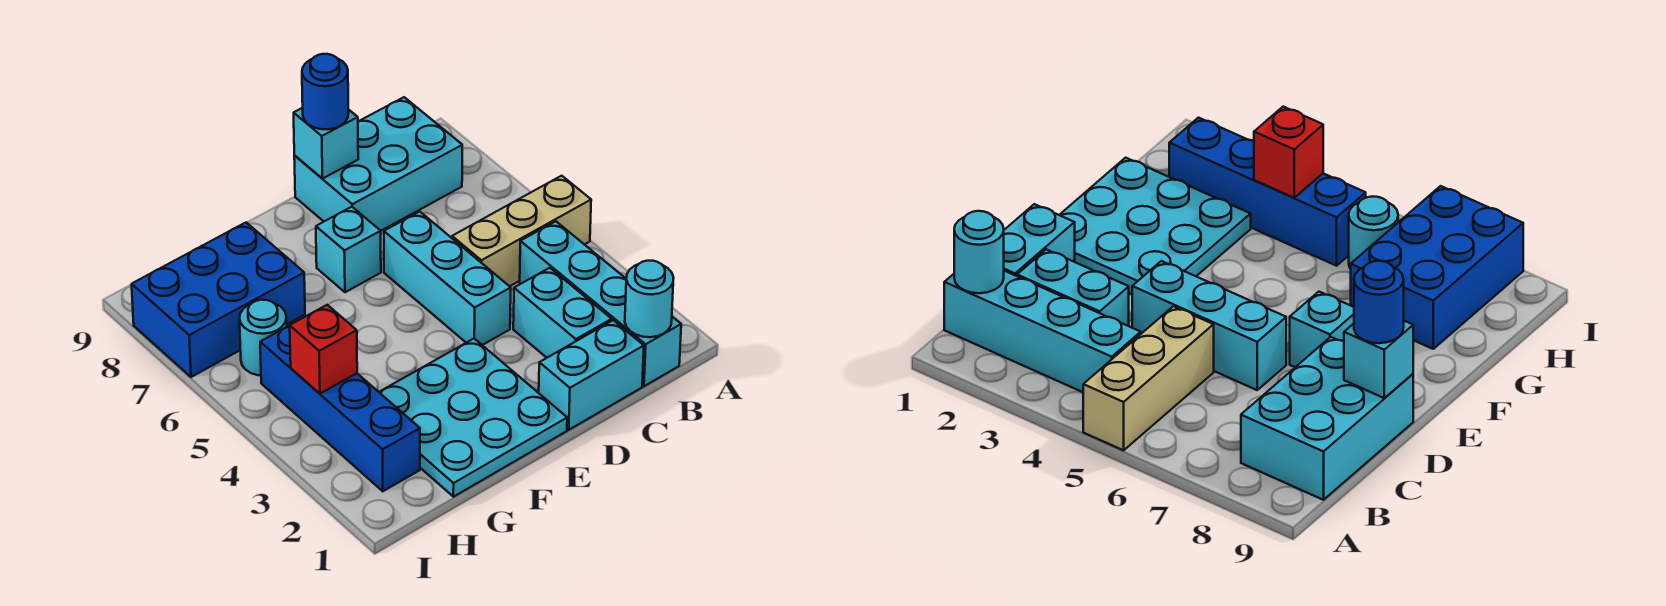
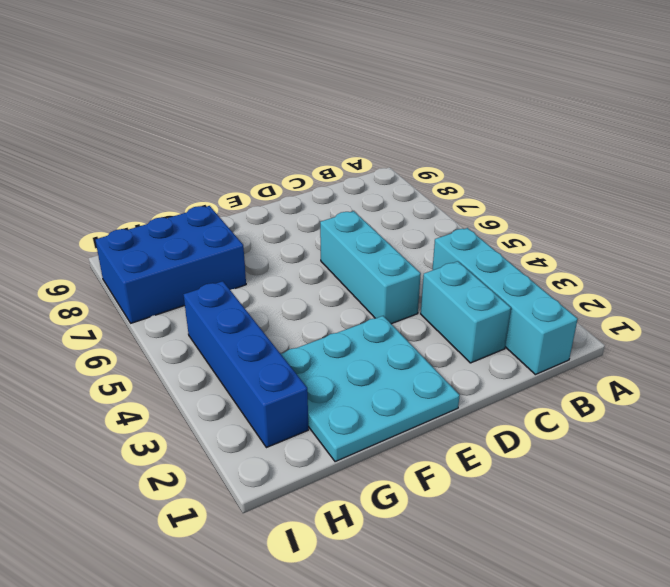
none -> tan brick A5:C5 level 1
none -> cyan brick B8:D9 level 1
none -> cyan brick C1:D1 level 1

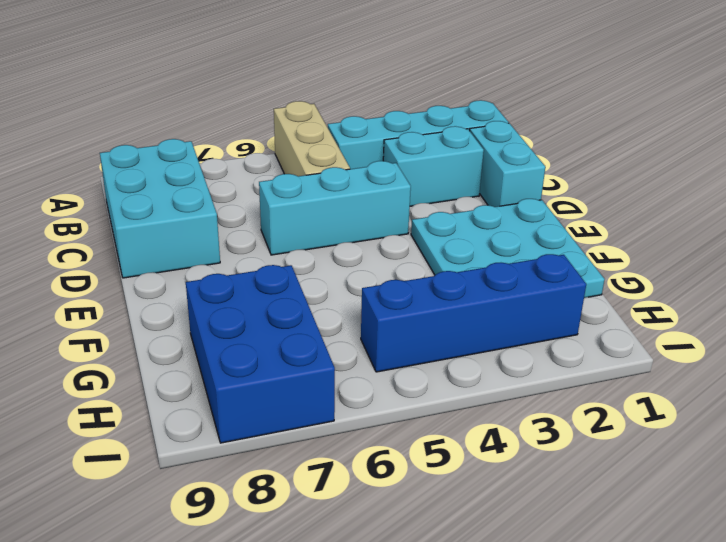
none -> cyan brick E7 level 1
none -> cyan round brick H6 level 1
none -> cyan round brick B1 level 2

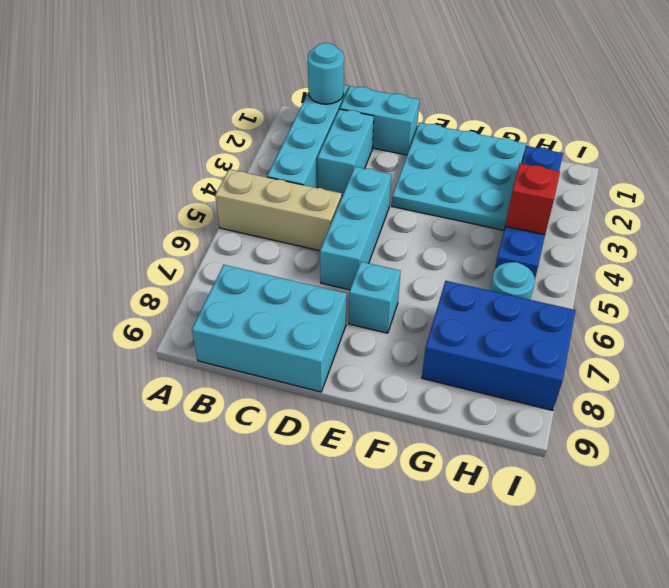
none -> cyan brick D9 level 2
none -> blue round brick D9 level 3

